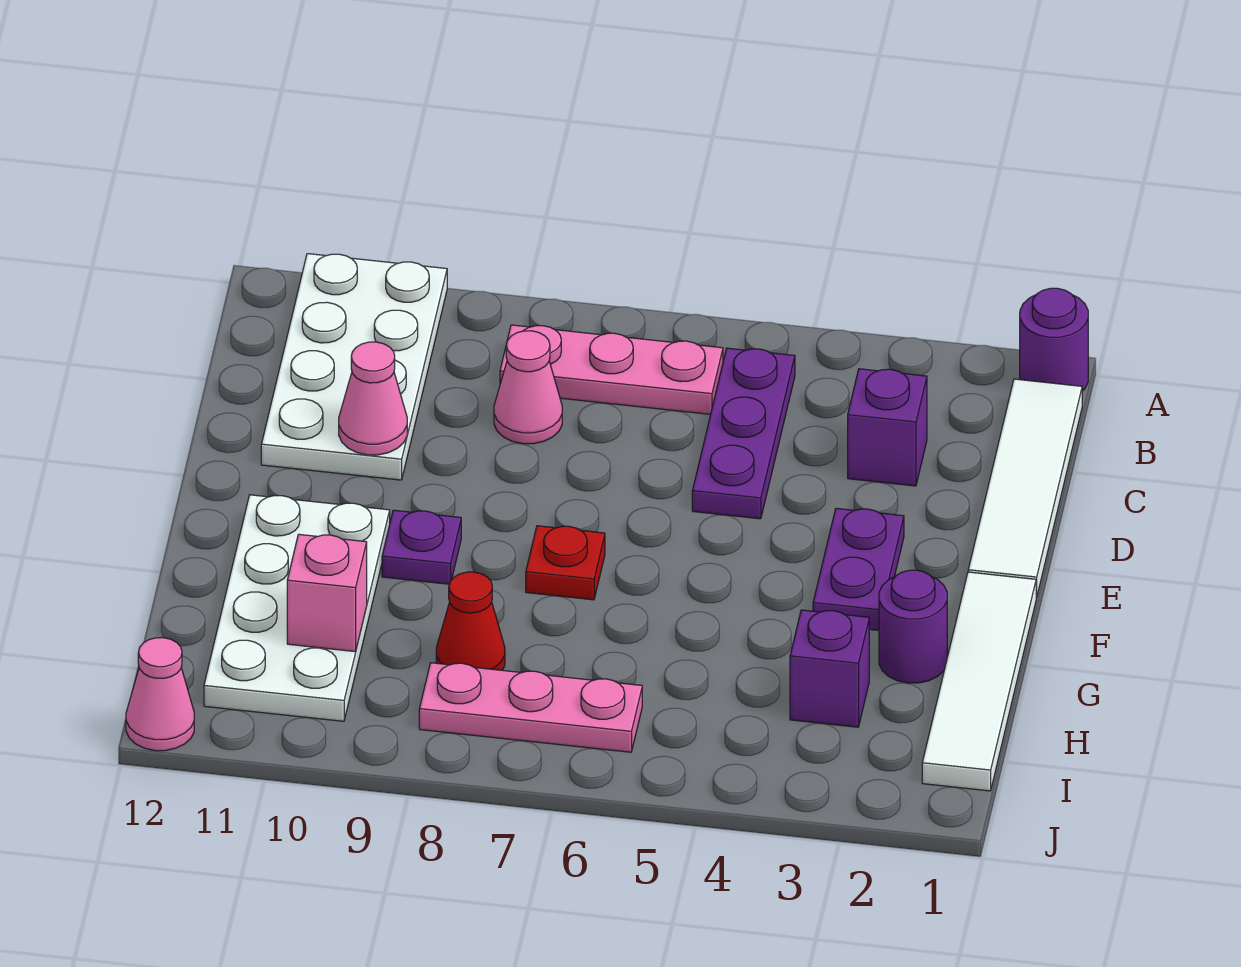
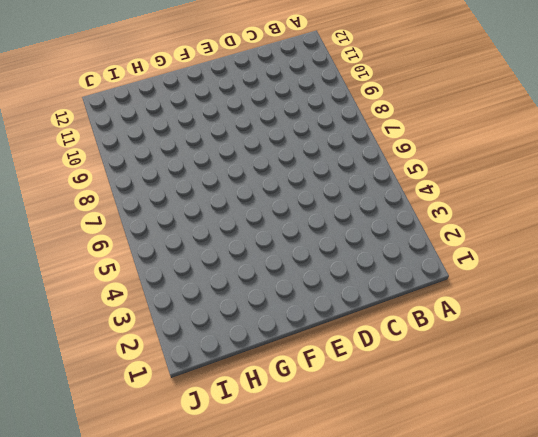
none -> purple round brick A1 level 1
none -> white plate A10:D11 level 1
none -> white tile B1:E1 level 1

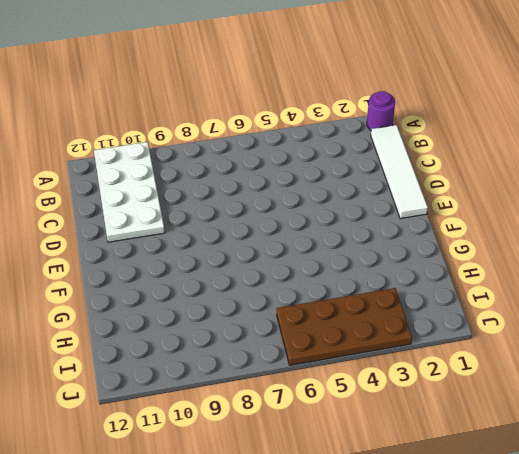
brown plate I3:J6 level 1 -> pink plate I6:I8 level 1
none -> purple plate B5:D5 level 1
none -> pink plate B6:B8 level 1
none -> purple brick C3 level 1

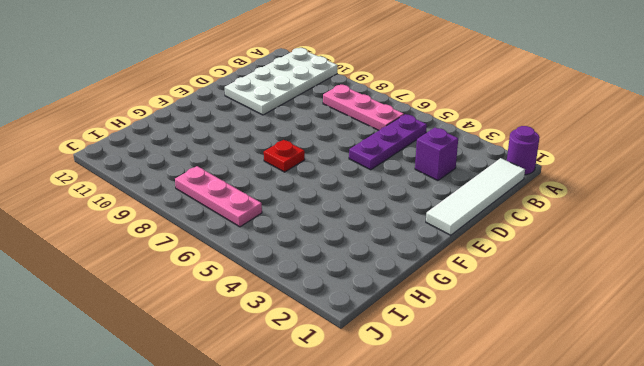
none -> pink cone C8 level 1
none -> purple plate E3:F3 level 1
none -> white tile F1:I1 level 1

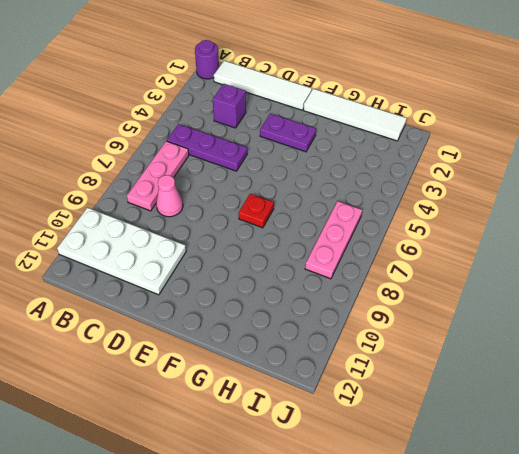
none -> purple plate F9 level 1
none -> white plate F10:I11 level 1
none -> purple round brick G2 level 1

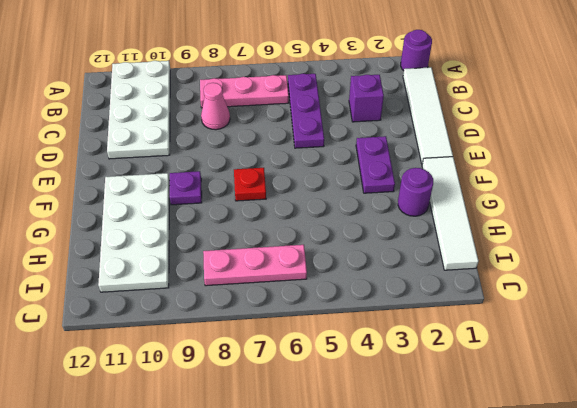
none -> purple brick H3 level 1
none -> red cone H8 level 1
none -> pink cone J12 level 1

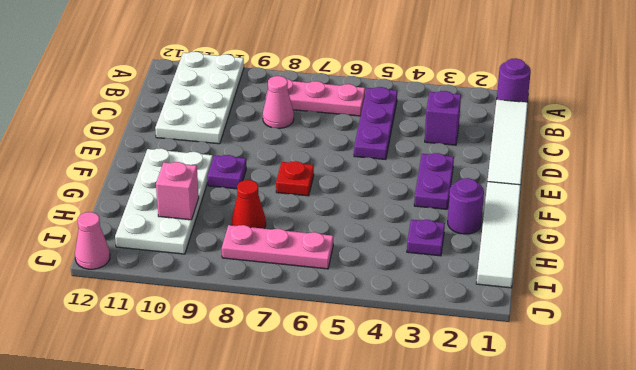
purple plate H3 level 1 -> purple brick H3 level 1
none -> pink cone D10 level 2

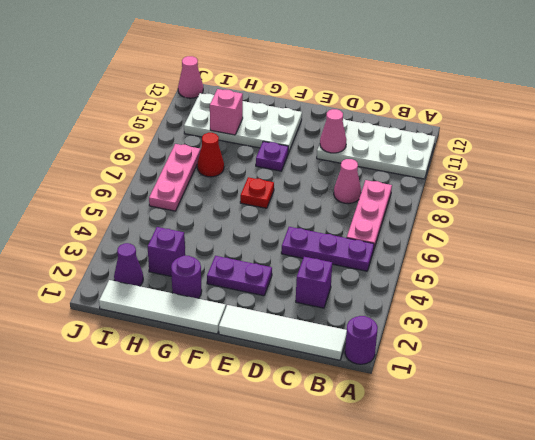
purple cone I2 level 1 -> none

